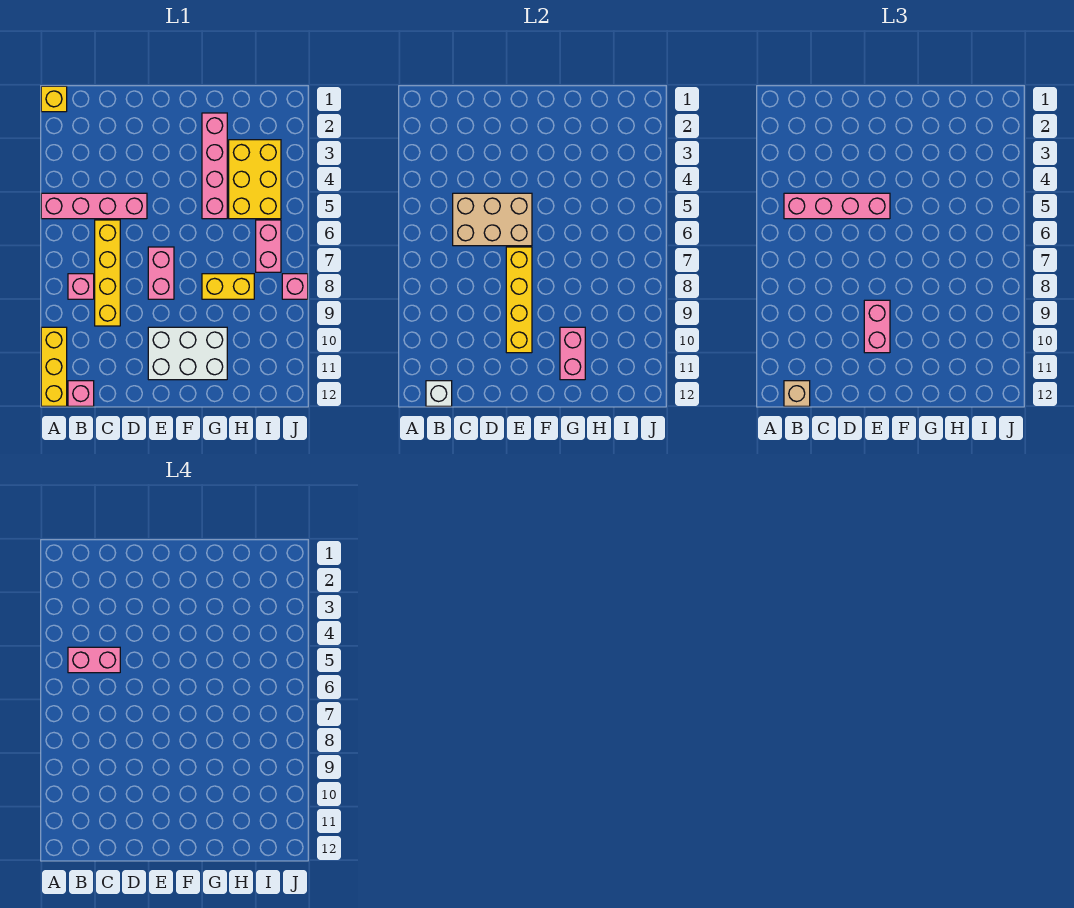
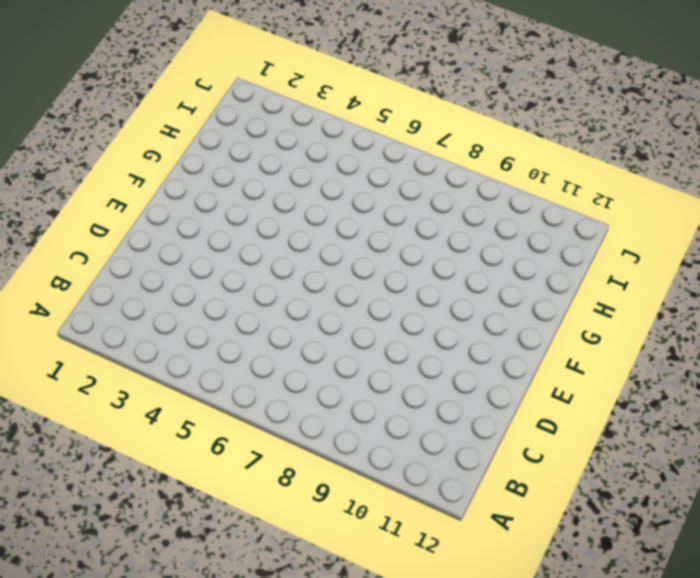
none -> yellow brick A1 level 1
none -> pink brick A5:D5 level 1
none -> yellow brick A10:A12 level 1

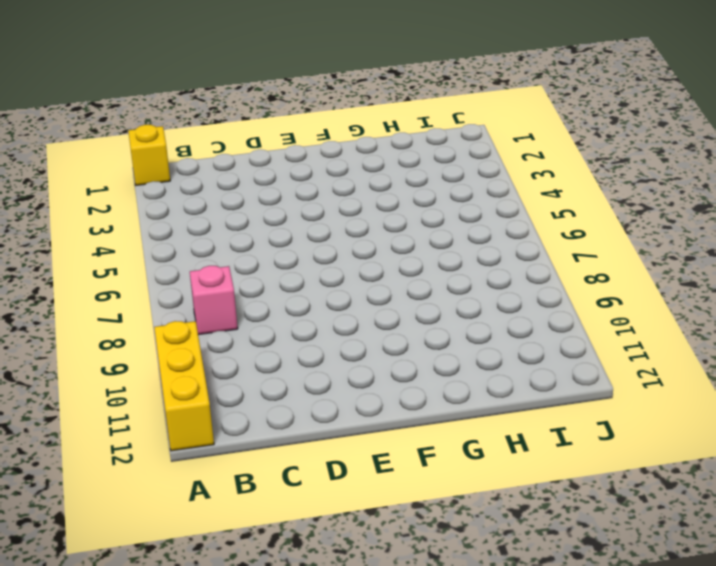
none -> pink brick A5:D5 level 1
none -> pink brick B12 level 1
none -> yellow brick C6:C9 level 1

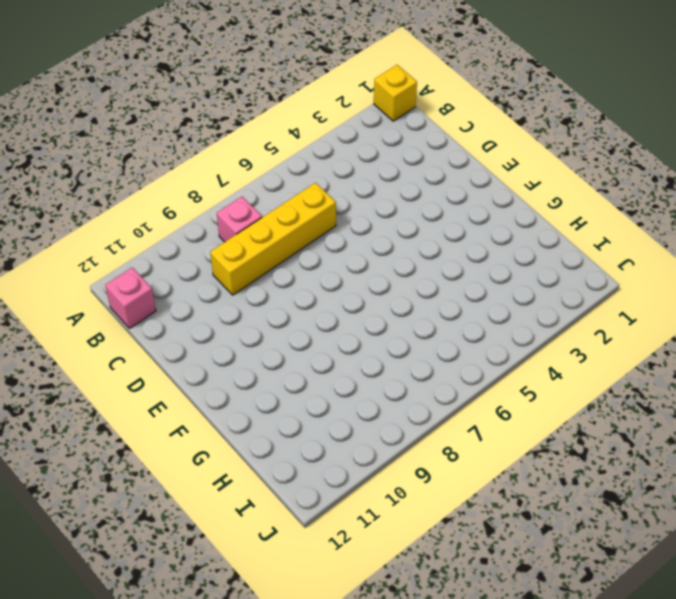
none -> pink brick A5:D5 level 1
none -> yellow brick A10:A12 level 1
none -> pink brick E7:E8 level 1

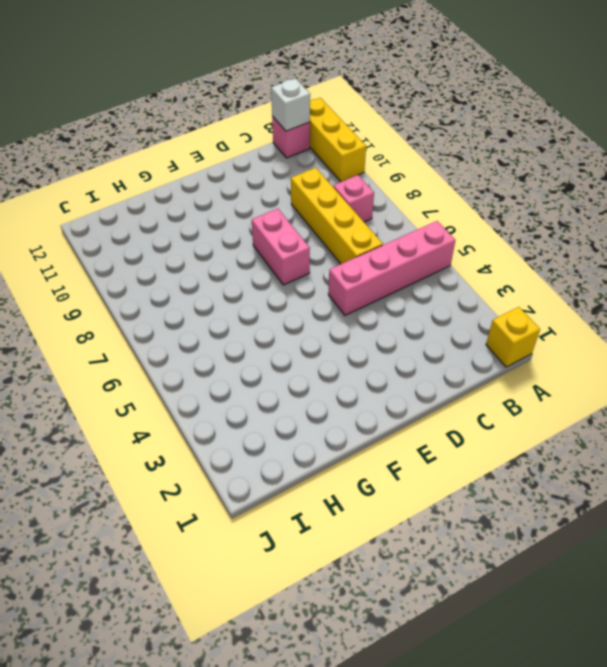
none -> white brick E10:G11 level 1
none -> pink brick G2:G5 level 1
none -> yellow brick G8:H8 level 1

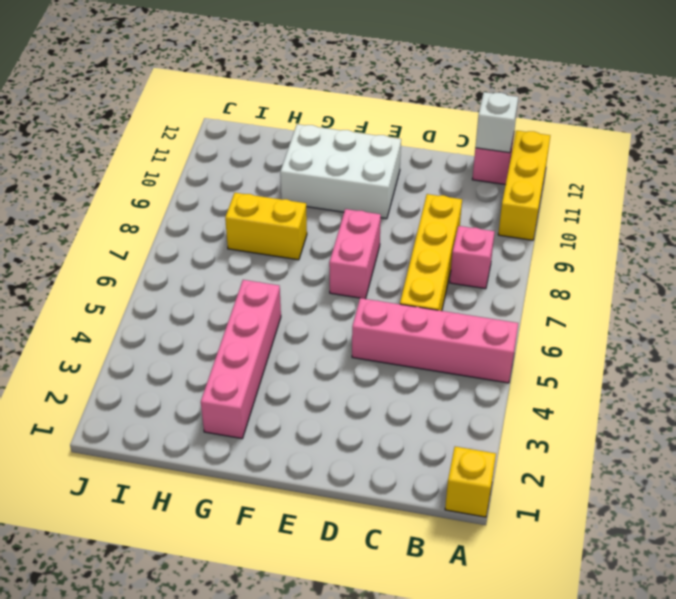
none -> yellow brick H3:I5 level 1
none -> pink brick I6:I7 level 1
none -> pink brick J8 level 1

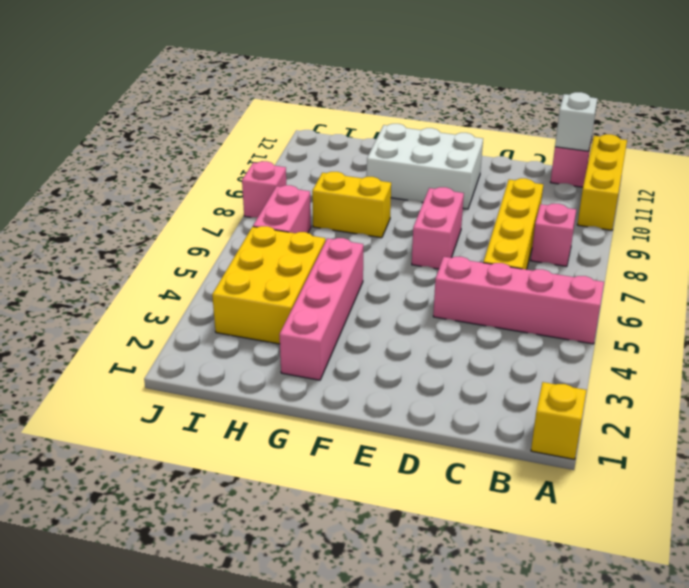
none -> tan brick C5:E6 level 2
none -> yellow brick E7:E10 level 2
none -> pink brick G10:G11 level 2

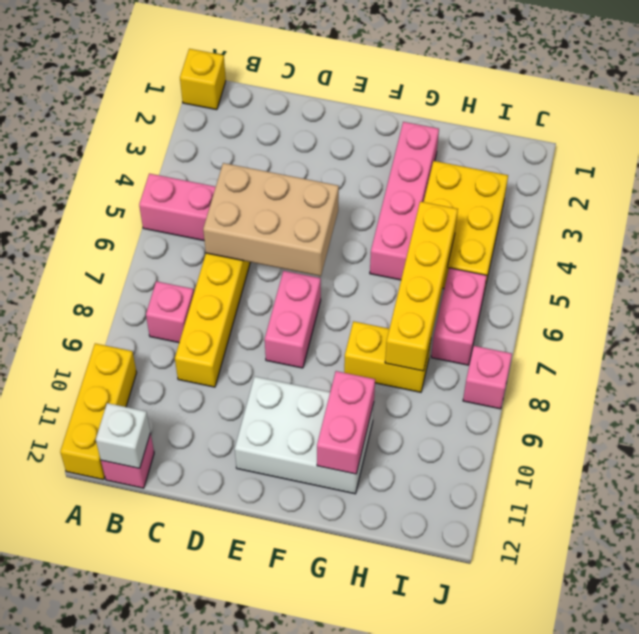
yellow brick H5:H8 level 2 -> yellow brick E7:E10 level 2
none -> pink brick B5:E5 level 3
none -> tan brick B12 level 3
none -> pink brick E9:E10 level 3

